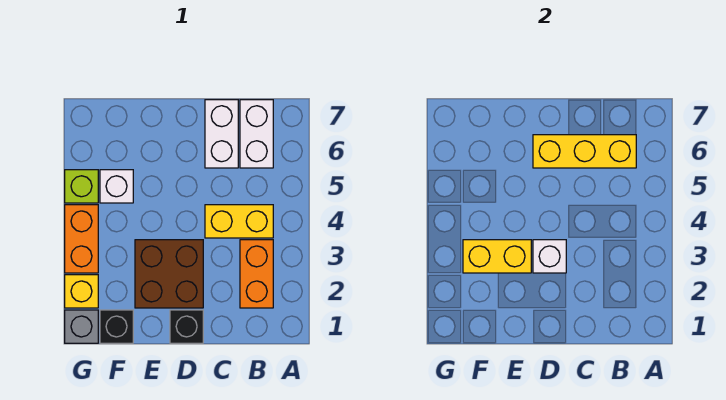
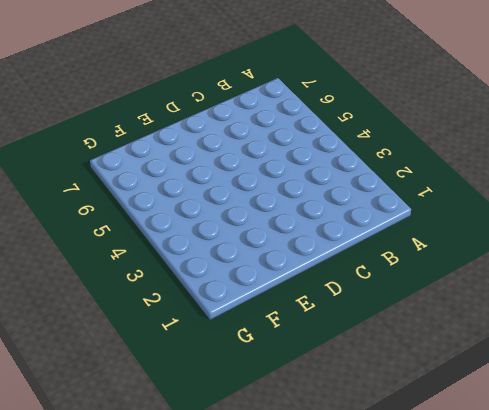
none -> orange brick B2:B3 level 1
none -> yellow brick B4:C4 level 1
none -> white brick B6:B7 level 1

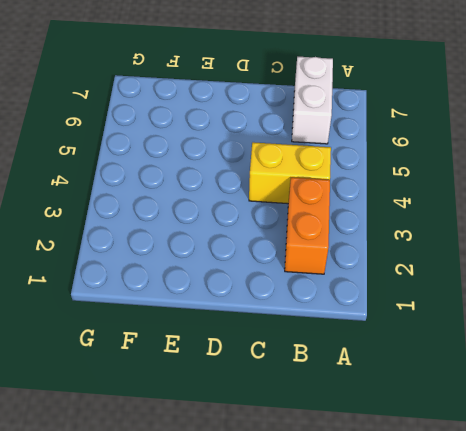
none -> white brick C6:C7 level 1
none -> black brick D1 level 1
none -> brown brick D2:E3 level 1

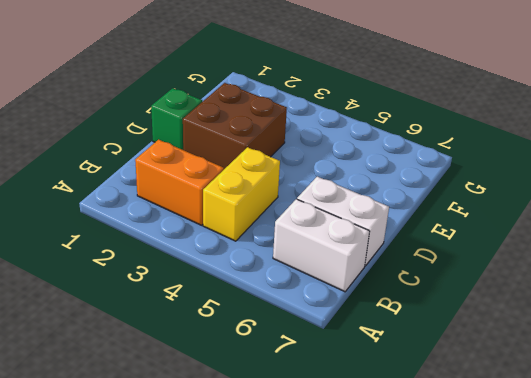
green brick D1 level 1 -> black brick D1 level 1
none -> black brick F1 level 1
none -> white brick F5 level 1
none -> grey brick G1 level 1

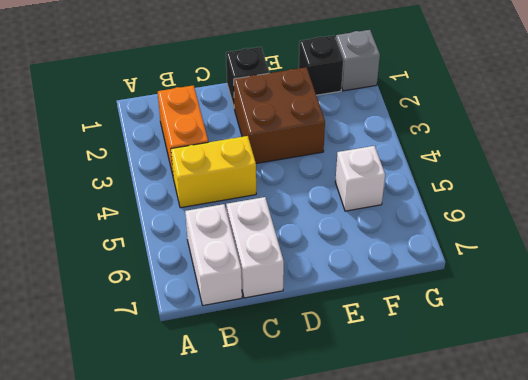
none -> yellow brick G2 level 1
none -> orange brick G3:G4 level 1
none -> lime brick G5 level 1

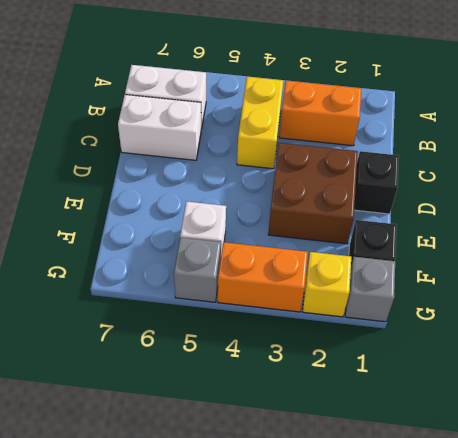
grey brick G5 level 1 -> lime brick G5 level 1
none -> yellow brick B6:D6 level 2
none -> white brick D3 level 2
none -> yellow brick E3:F3 level 2

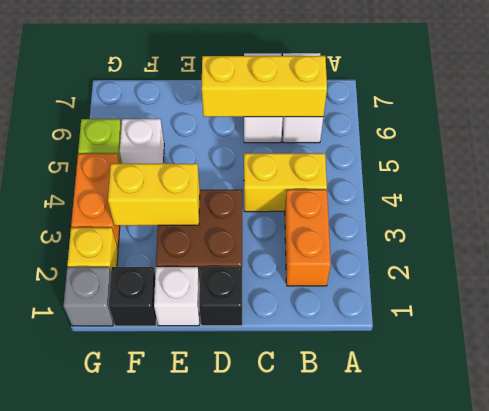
white brick E1 level 1 -> white brick D3 level 2

